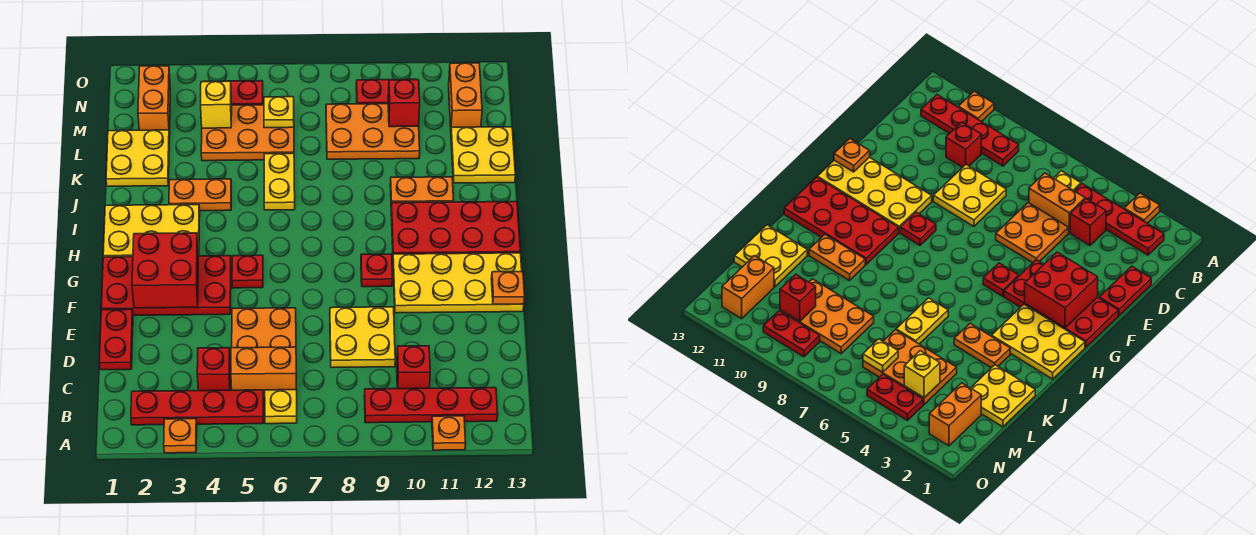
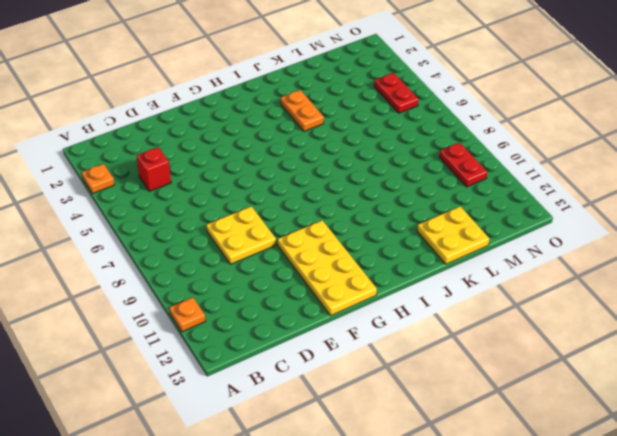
none -> red plate B2:B5 level 1
none -> yellow plate B6 level 1
none -> red plate B9:B12 level 1
none -> orange brick C5:C6 level 1

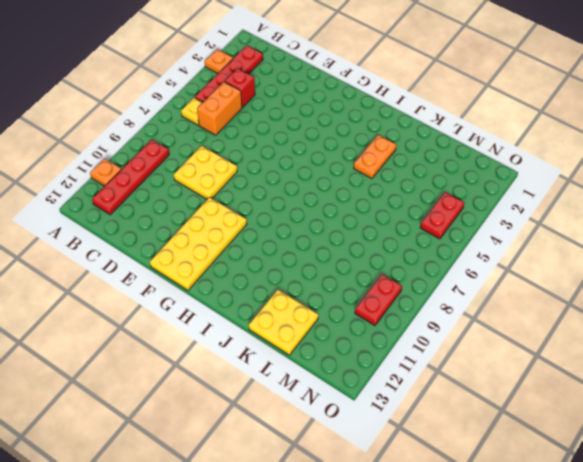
none -> red brick C10 level 1
none -> red plate D1:E1 level 1
none -> orange plate D5:E6 level 1
none -> red plate F1:G4 level 1

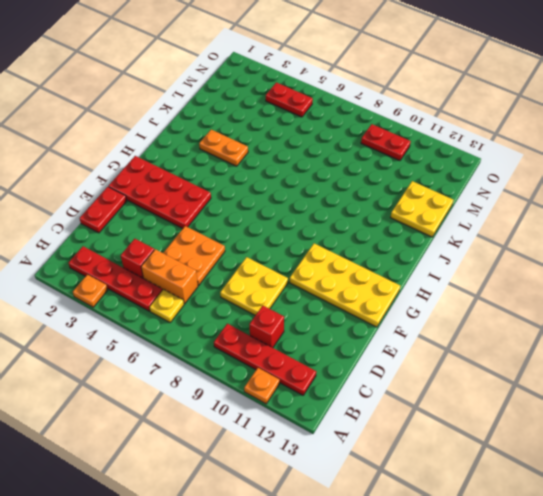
none -> red plate G5 level 1
none -> red plate G9 level 1
none -> yellow plate H1:I3 level 1
none -> red plate H10:I13 level 1

